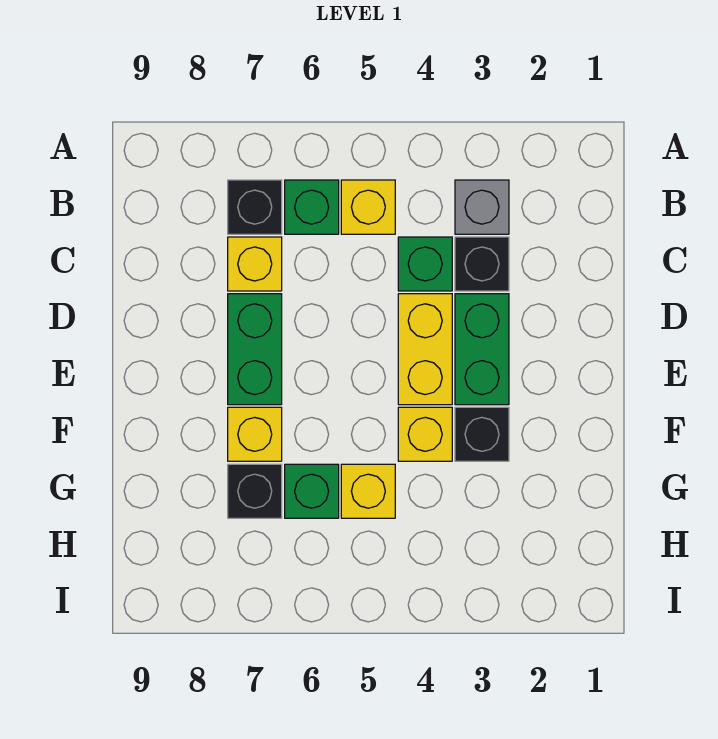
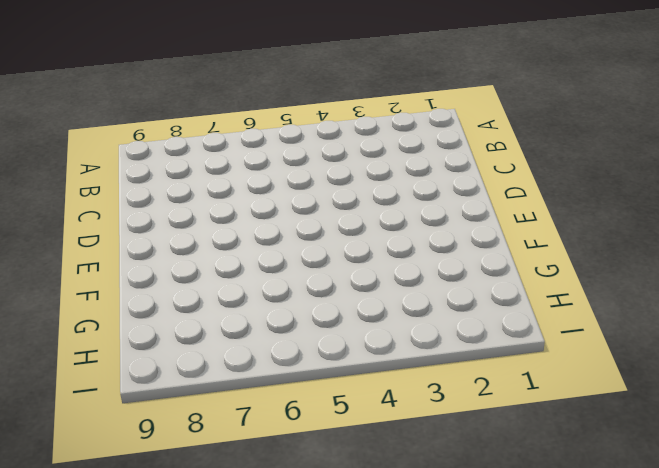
none -> grey brick B3 level 1
none -> yellow brick B5 level 1
none -> green brick B6 level 1

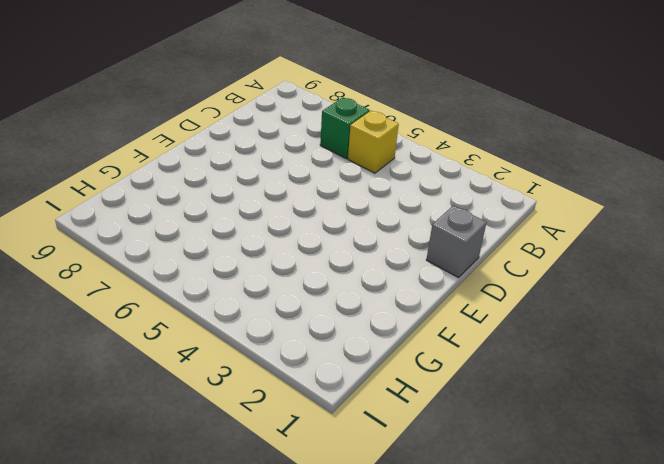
grey brick D1 level 1 -> grey brick B3 level 1
none -> black brick B7 level 1
none -> black brick C3 level 1
none -> green brick C4 level 1

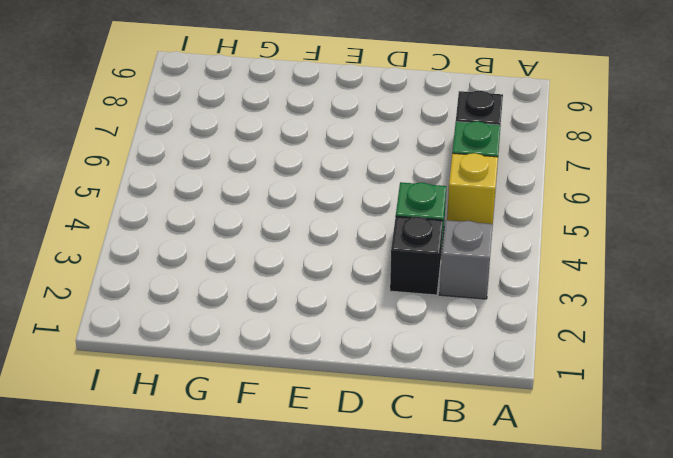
none -> yellow brick C7 level 1
none -> green brick D3:E3 level 1
none -> yellow brick D4:E4 level 1

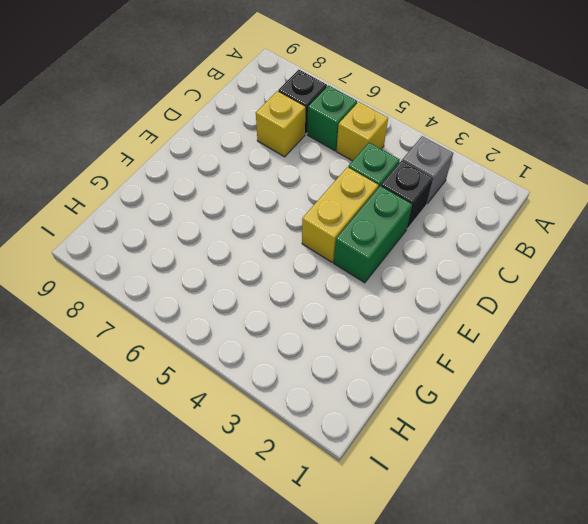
none -> green brick D7:E7 level 1
none -> black brick F3 level 1
none -> yellow brick F4 level 1

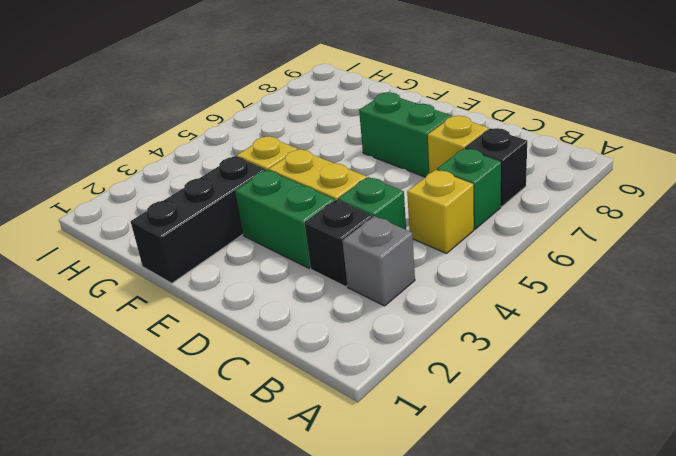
black brick F1:F3 level 1 -> black brick F3 level 1
none -> yellow brick F7 level 1
none -> yellow brick G5 level 1
none -> green brick G6 level 1

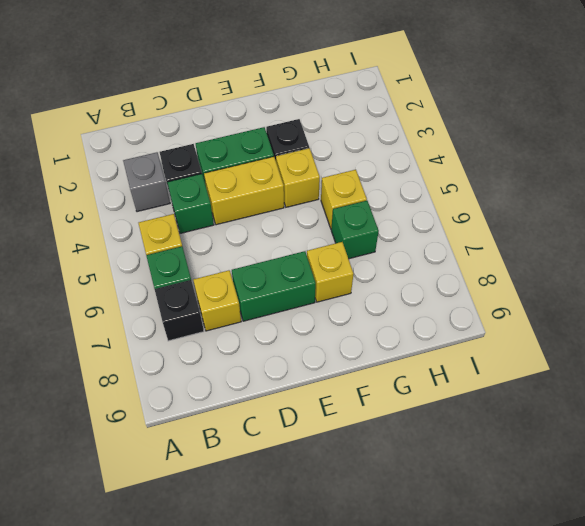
none -> black brick G7 level 1

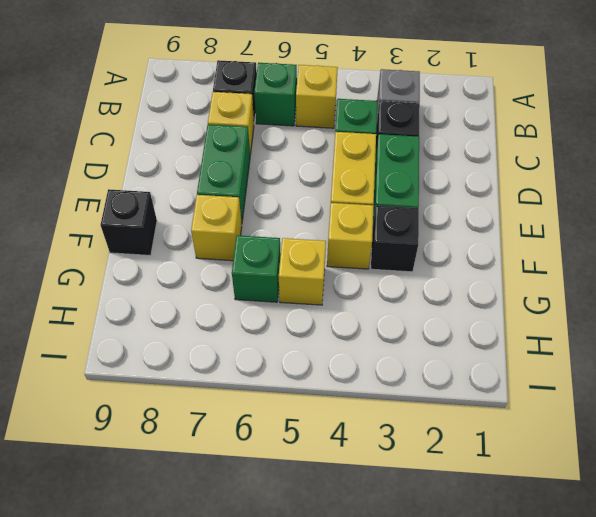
black brick F9 level 1 -> black brick G7 level 1

